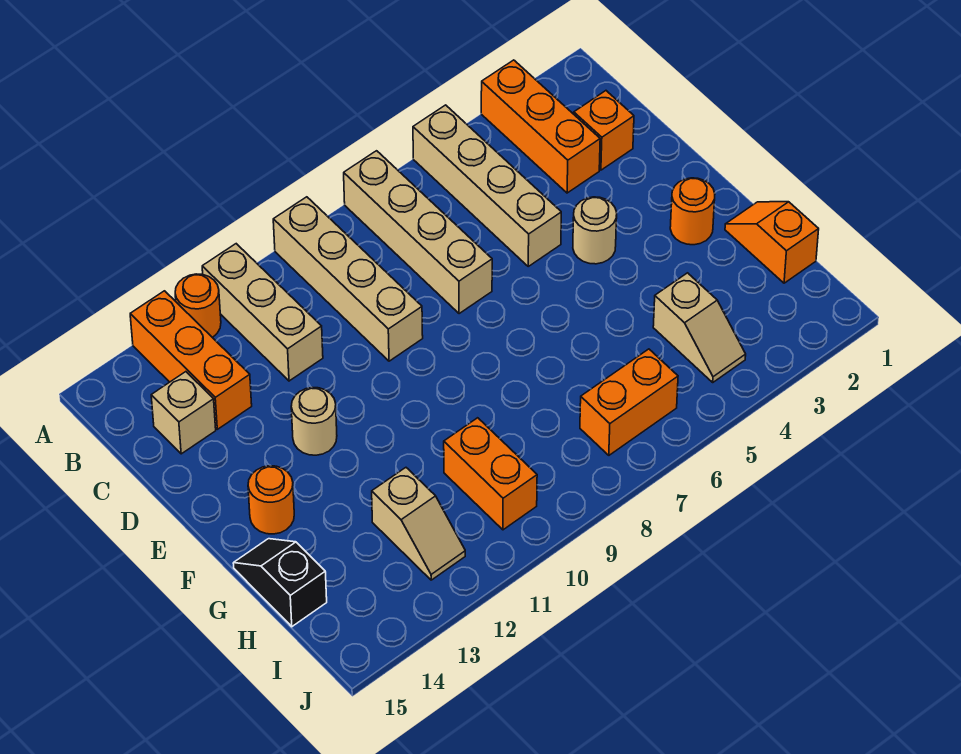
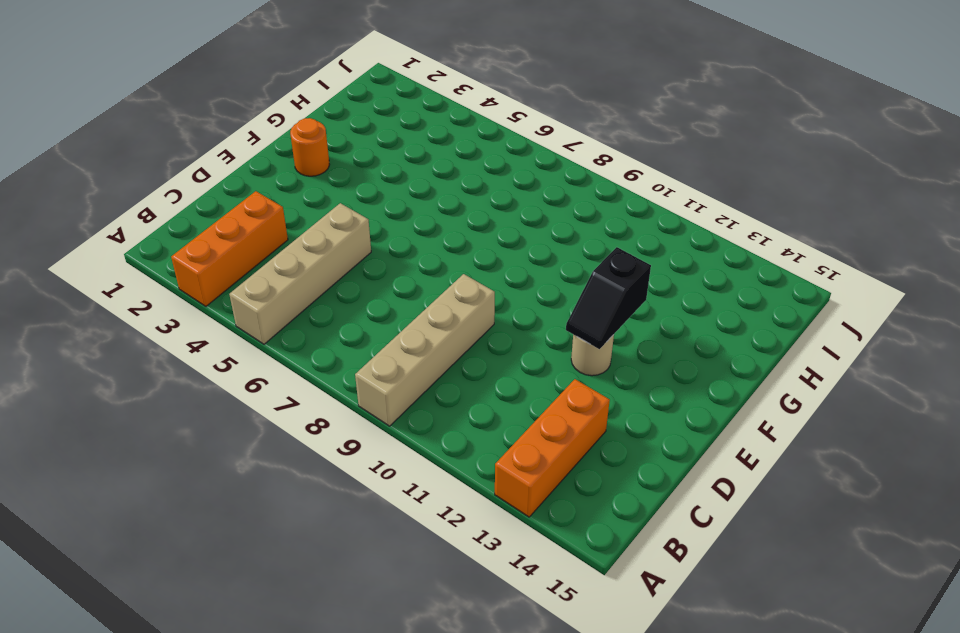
black slope E12:F12 level 2 top F -> black slope G15:H15 level 1 top H
none -> tan brick A7:D7 level 1
none -> tan brick A11:C11 level 1
none -> orange round brick A12 level 1

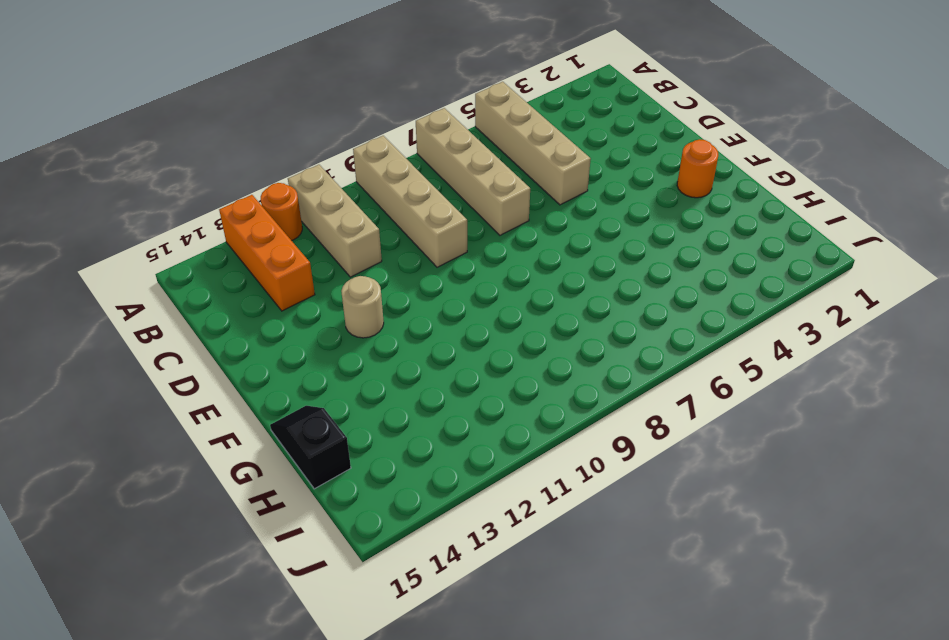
none -> orange brick A3:C3 level 1
none -> orange brick C2 level 1
none -> tan brick C14 level 1

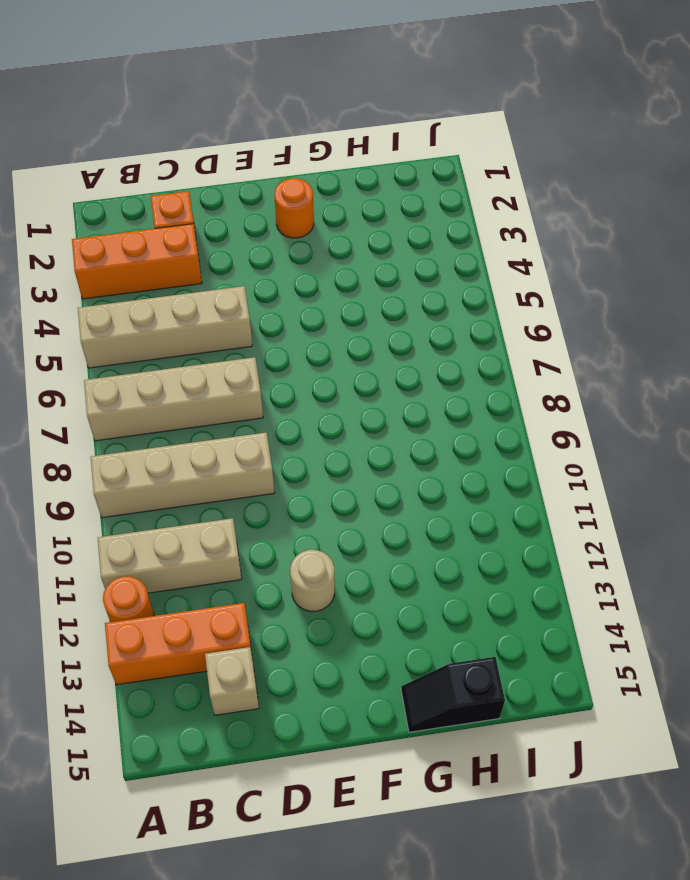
none -> tan round brick E4 level 1
none -> orange round brick F14 level 1
none -> orange slope G1:H1 level 1 top H

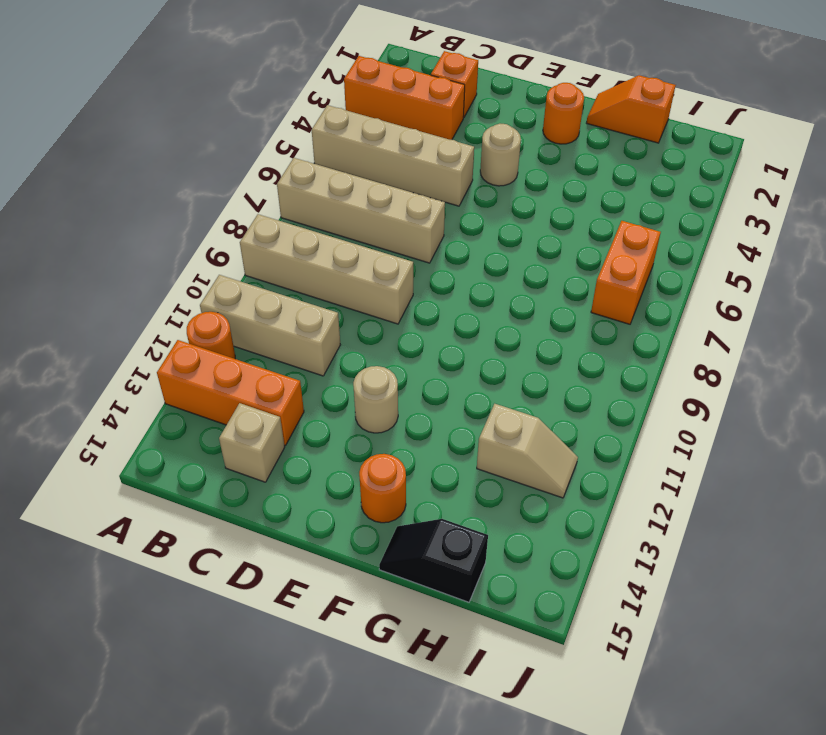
none -> tan slope H4:I4 level 1 top H
none -> orange brick H10:I10 level 1

